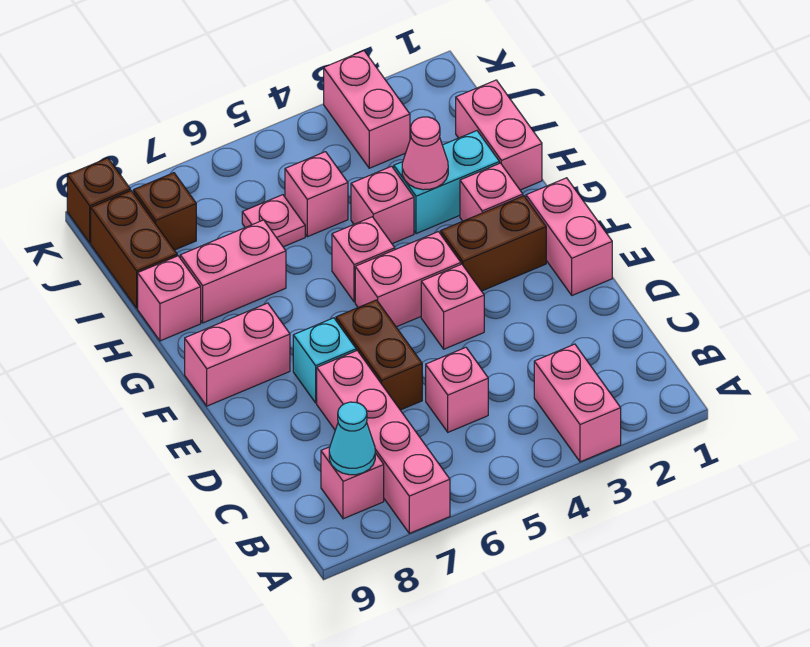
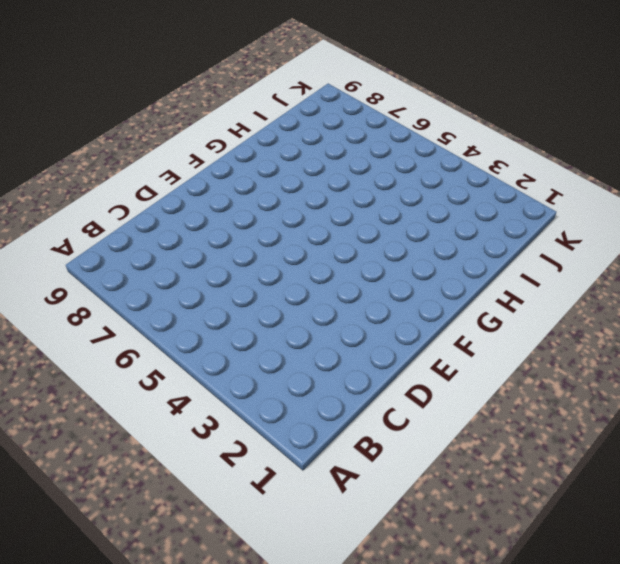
none -> pink brick A3:B3 level 1
none -> pink brick A7:D7 level 1
none -> pink brick B8 level 1

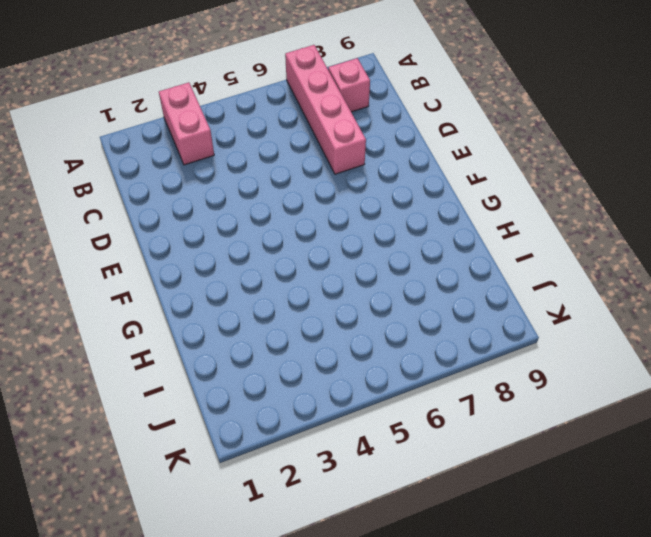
none -> pink brick C5 level 1
none -> brown brick D6:E6 level 1
none -> pink brick E1:F1 level 1

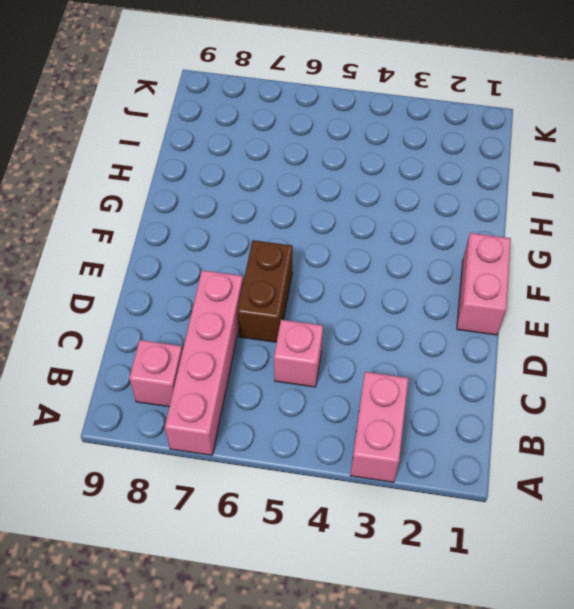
none -> pink brick E4 level 1
none -> cyan brick E7 level 1
none -> brown brick F2:F3 level 1

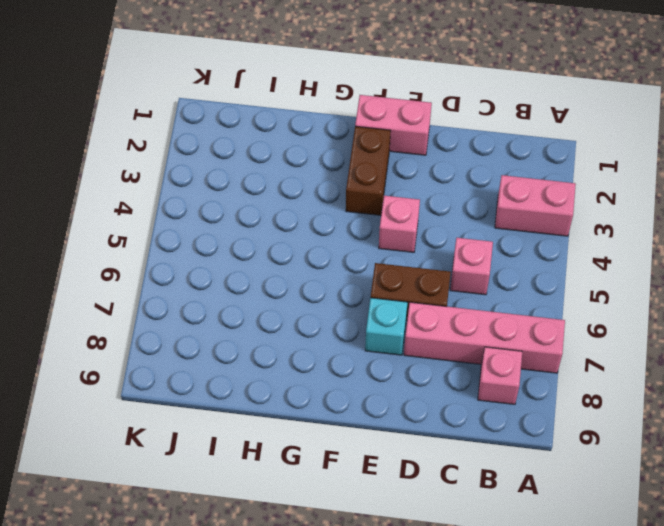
none -> pink brick F4:F5 level 1
none -> pink brick F8:F9 level 1
none -> pink brick G2 level 1

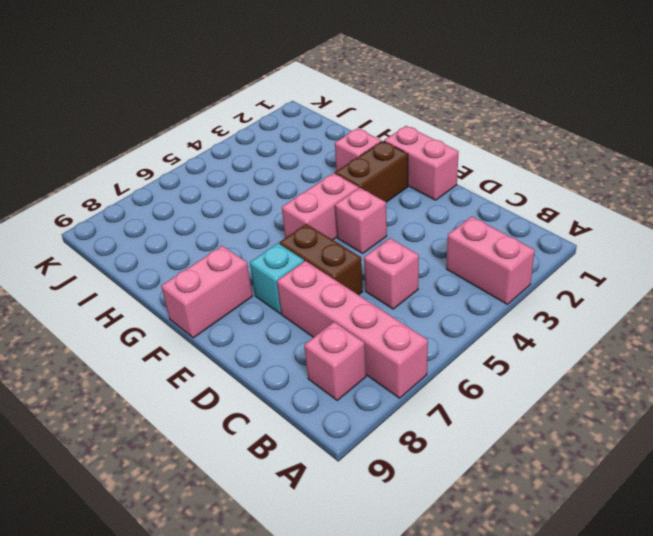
none -> pink brick G5 level 1
none -> pink brick H1:I1 level 1
none -> cyan brick H2:H3 level 1

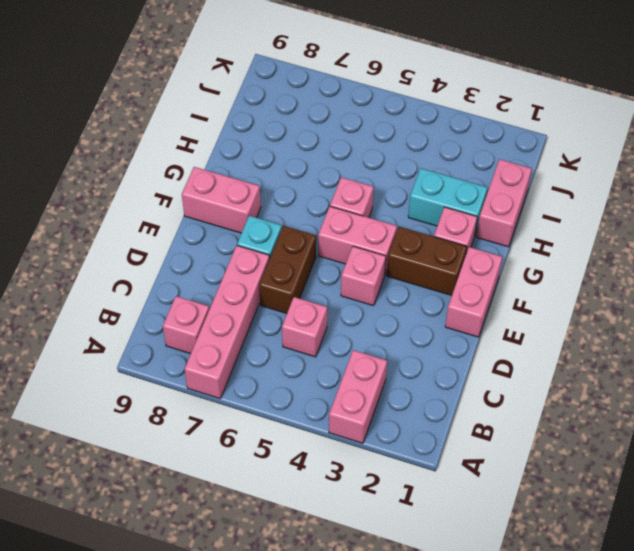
none -> pink brick H4 level 1
none -> pink brick H7:H8 level 1
none -> pink brick H9 level 1

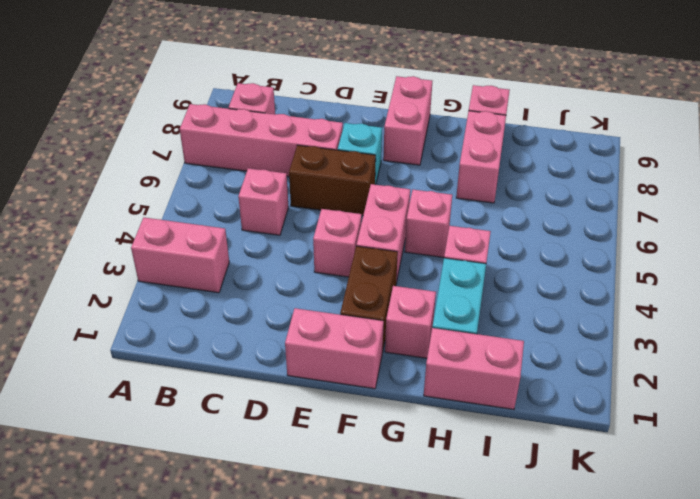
none -> pink brick I5 level 1
none -> pink plate I6 level 1
none -> brown brick I9:J9 level 1

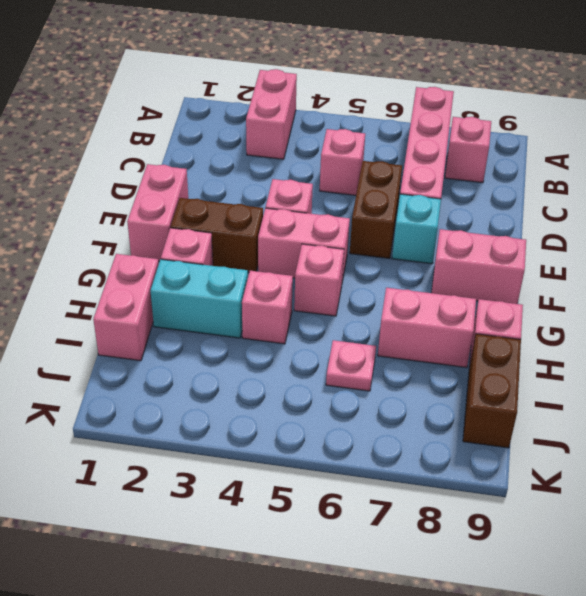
none -> pink brick I5 level 1
none -> pink brick J3:K3 level 1
none -> brown brick J8 level 1

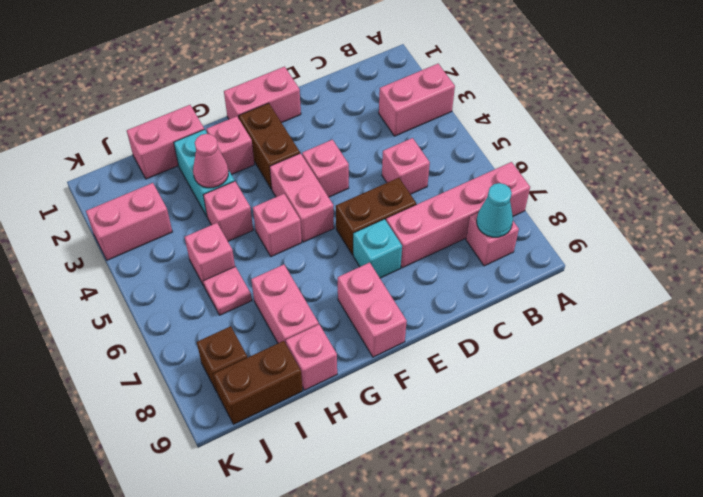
none -> brown brick K9 level 1

